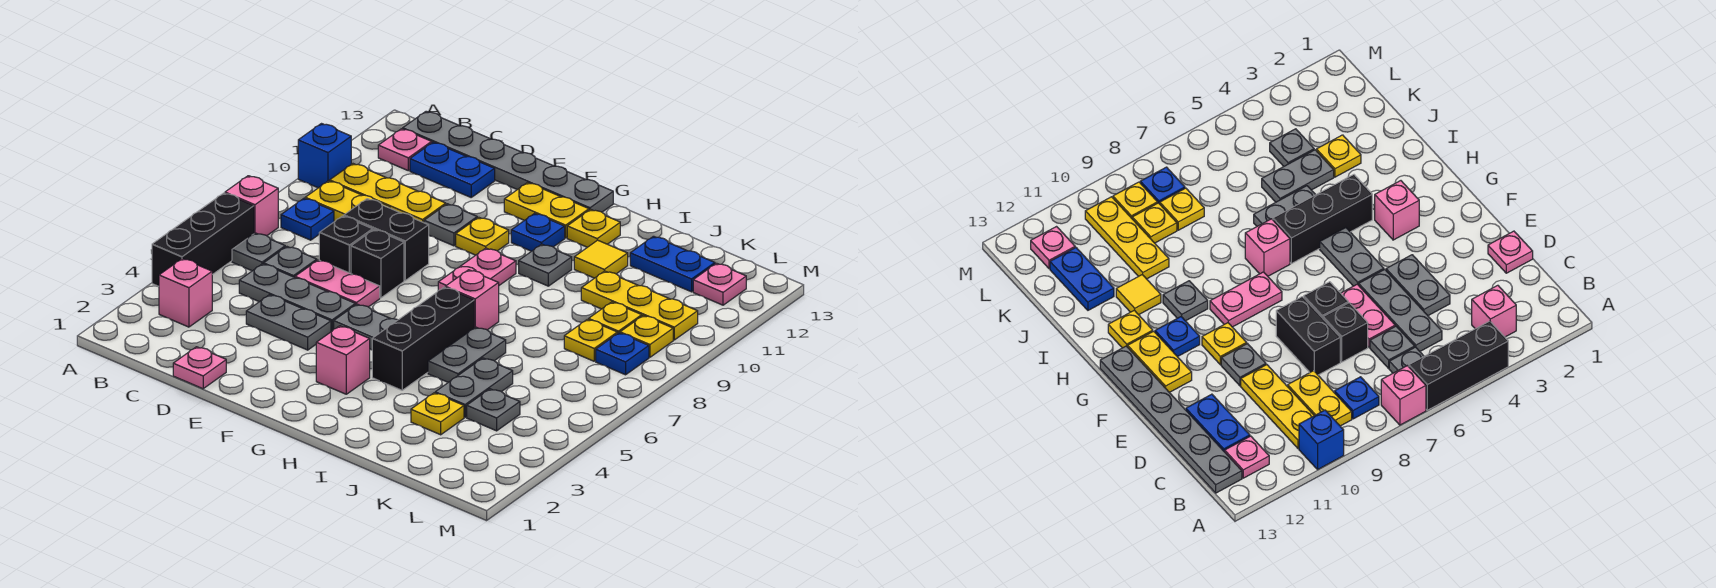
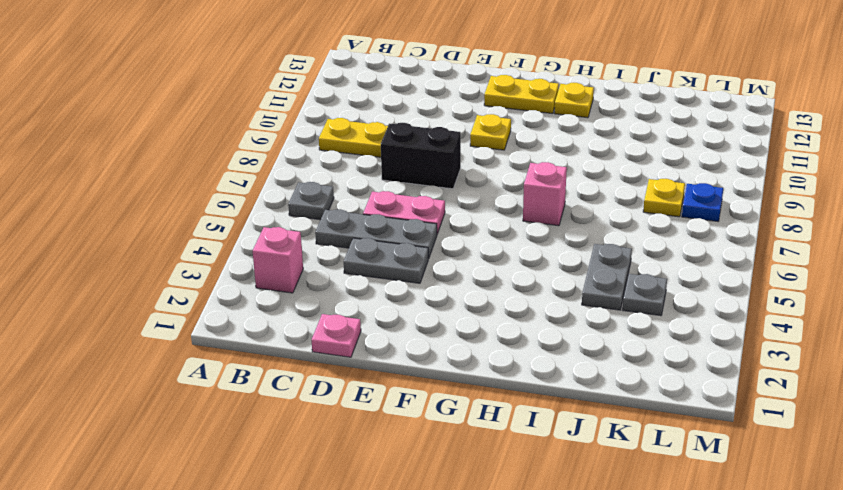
none -> black brick A4:A6 level 1
none -> pink brick A7 level 1
none -> blue brick A10 level 1
none -> blue plate B8 level 1

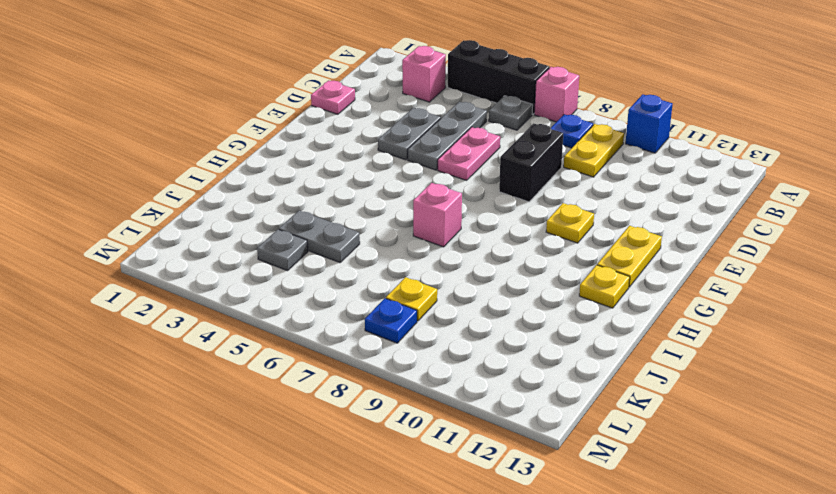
none -> yellow plate B10:D10 level 1
none -> pink plate B12 level 1
none -> grey plate B13:G13 level 1
none -> grey plate C6 level 1

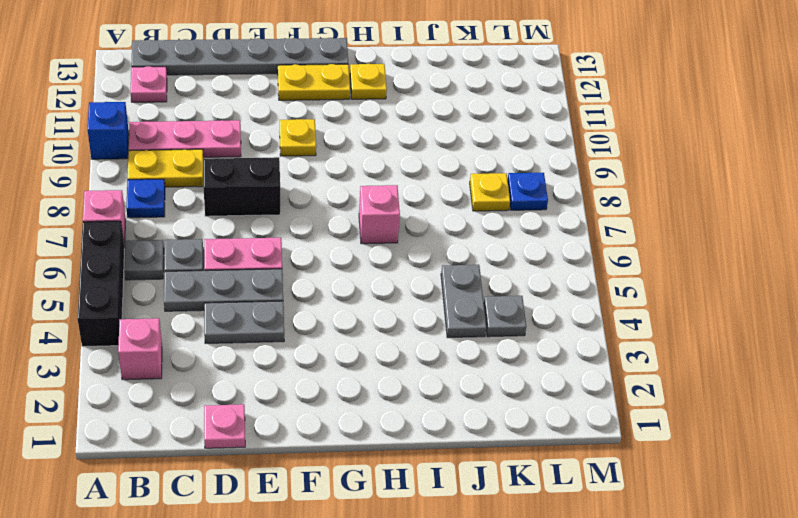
pink plate B10:D10 level 1 -> yellow plate B10:D10 level 1
none -> blue plate C12:D12 level 1
none -> black brick D7 level 1
none -> black brick E7 level 1
none -> grey plate E10 level 1

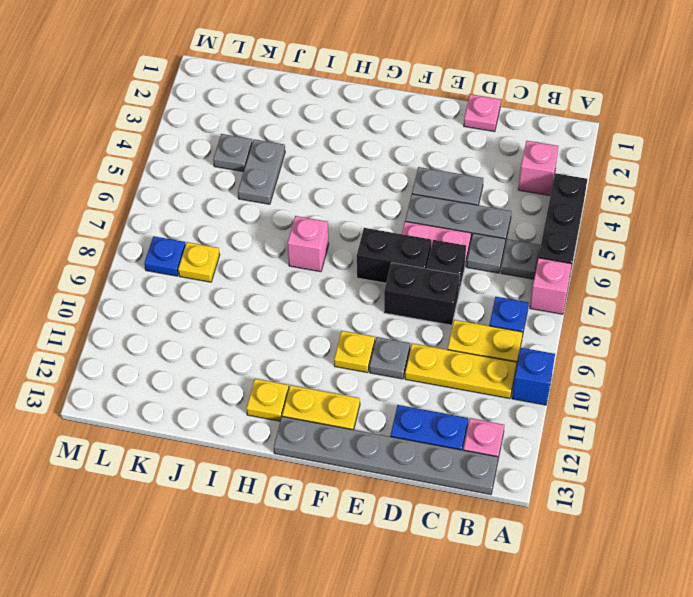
black brick E7:F7 level 1 -> black brick E7 level 1
none -> grey plate F5:G5 level 1
none -> pink brick G3 level 1
none -> pink plate G8:G9 level 1
none -> blue plate G11 level 1

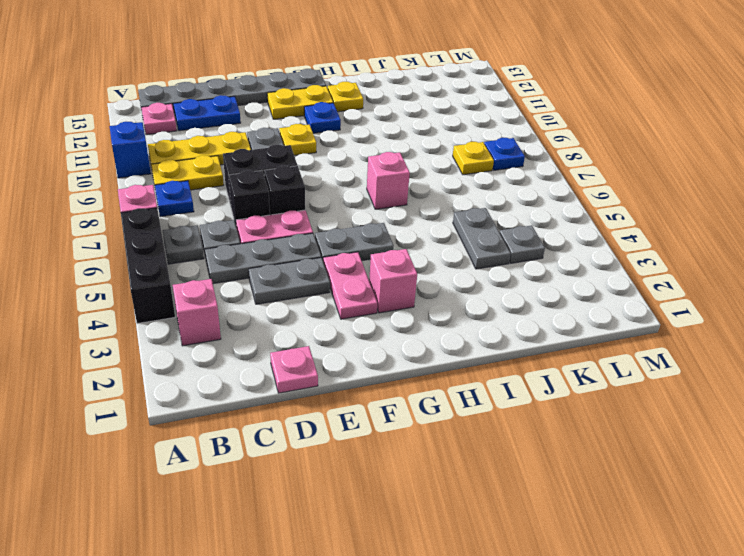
pink plate F3:F4 level 1 -> pink plate G8:G9 level 1
none -> black brick H4:H6 level 1
none -> grey plate H10 level 1
none -> grey plate I5:I6 level 1
none -> yellow tile I11 level 1

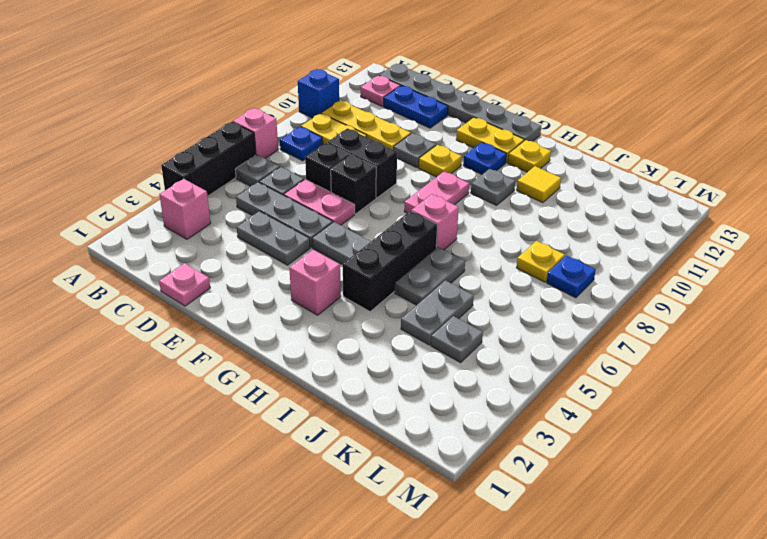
none -> yellow plate J3 level 1
none -> yellow plate J10:L10 level 1
none -> blue plate J12:K12 level 1
none -> yellow plate K9 level 1

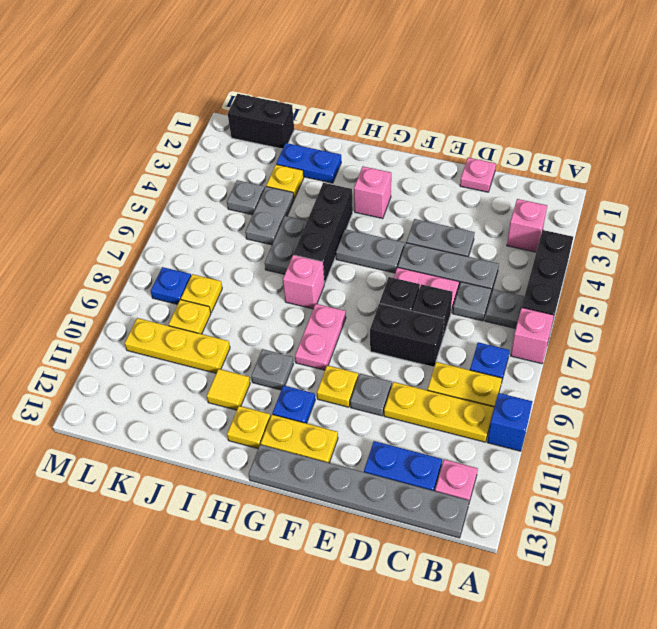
blue plate I2:J2 level 1 -> blue plate J12:K12 level 1
black brick K1:L1 level 1 -> none
none -> yellow plate L9 level 1
none -> pink plate L12 level 1

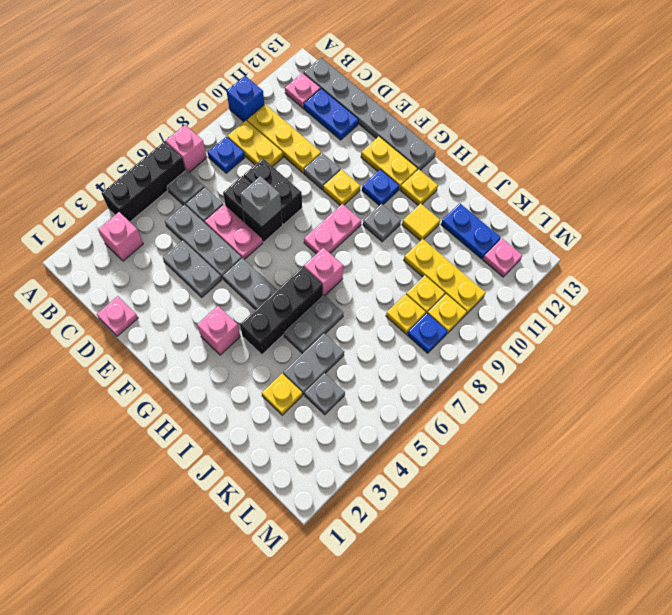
grey brick E7 level 2 -> none

